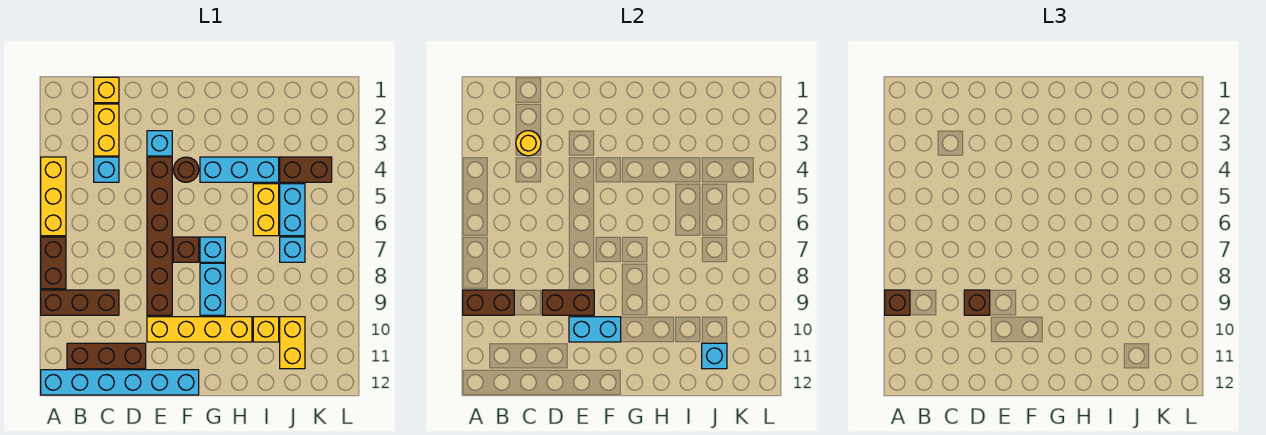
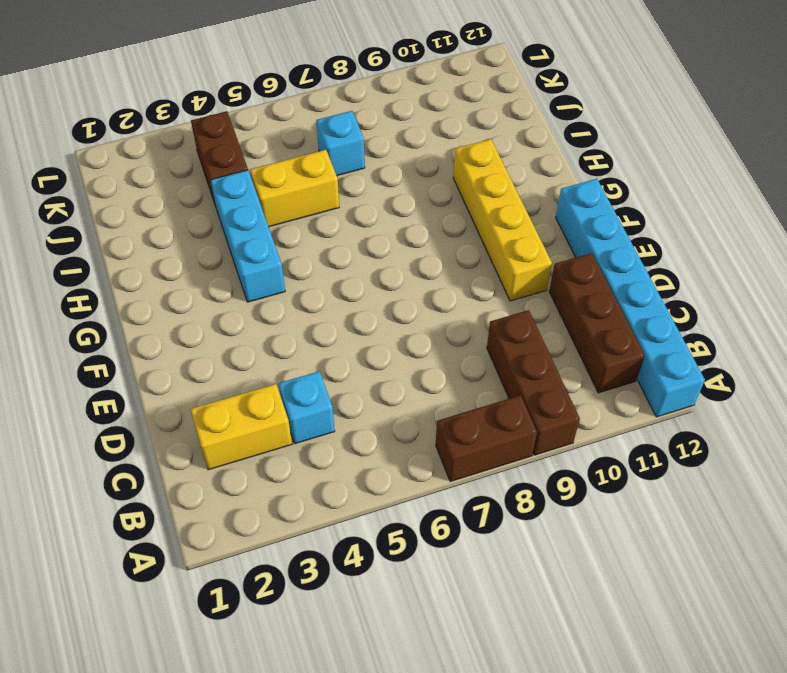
none -> yellow brick A4:A6 level 1
none -> yellow brick C1 level 1
none -> cyan brick E3 level 1

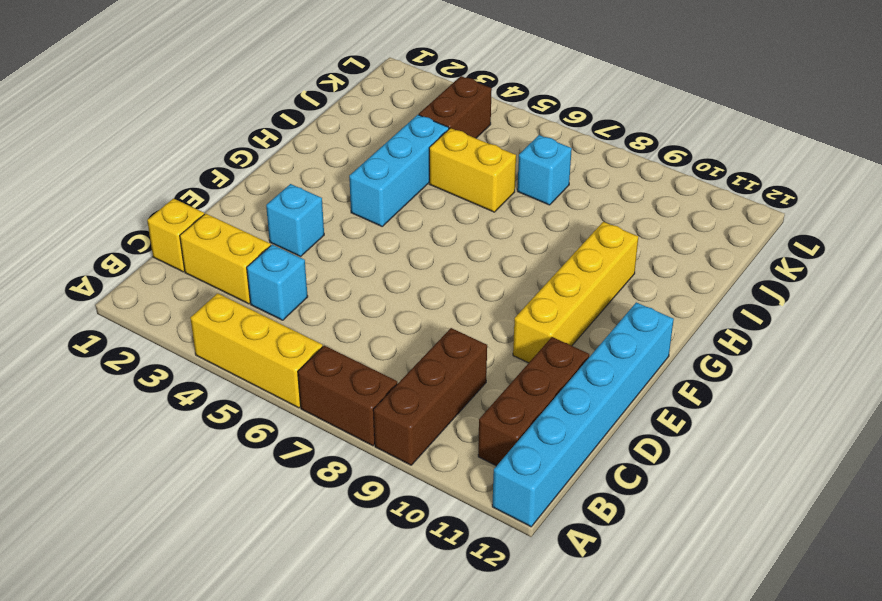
none -> brown brick E4:E9 level 1
none -> brown round brick F4 level 1
none -> brown brick F7 level 1

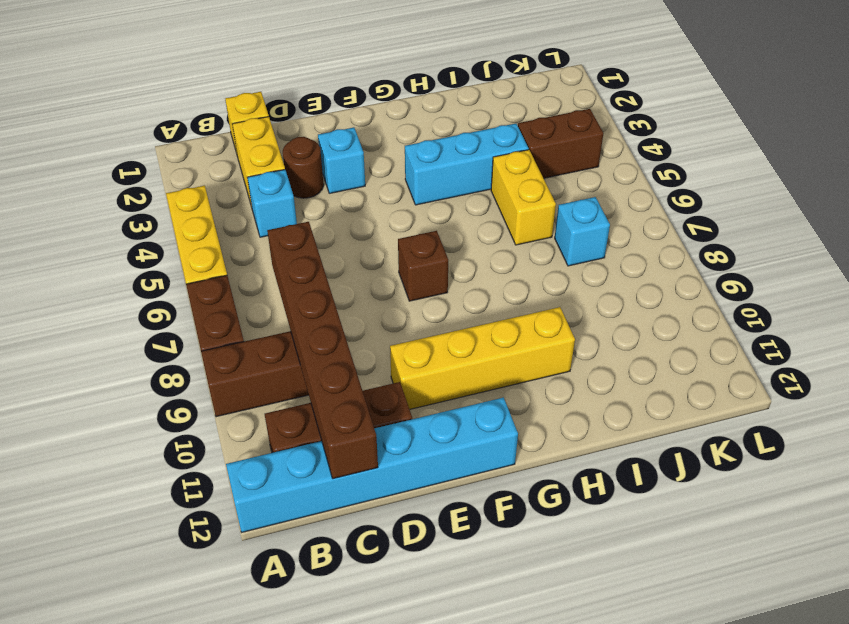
brown brick C7:C12 level 2 -> brown brick E4:E9 level 1
brown round brick D3 level 1 -> brown round brick F4 level 1
none -> cyan brick G7 level 1
none -> cyan brick G8:G9 level 1
none -> yellow brick I10 level 1

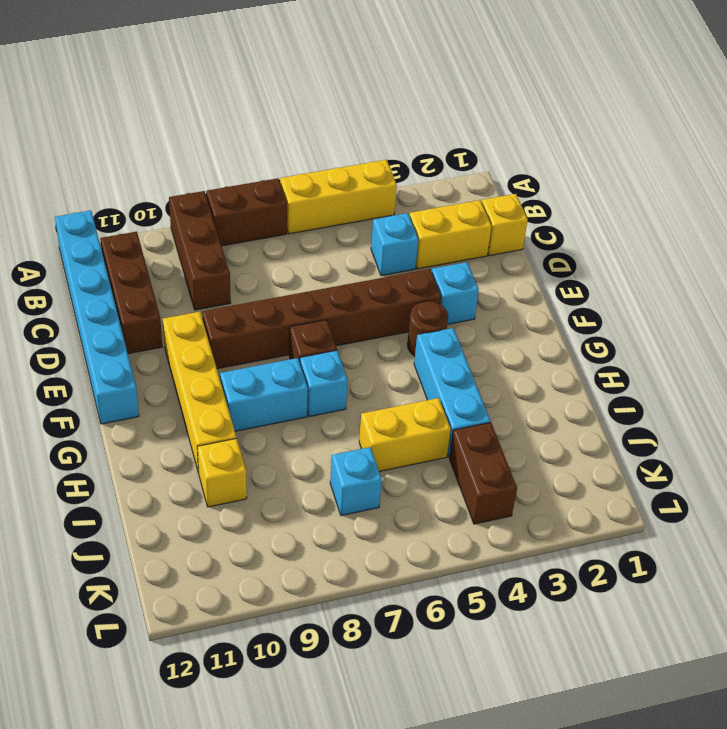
none -> cyan brick J5:J6 level 1
none -> yellow brick J10:J11 level 1
none -> brown brick A9:B9 level 2

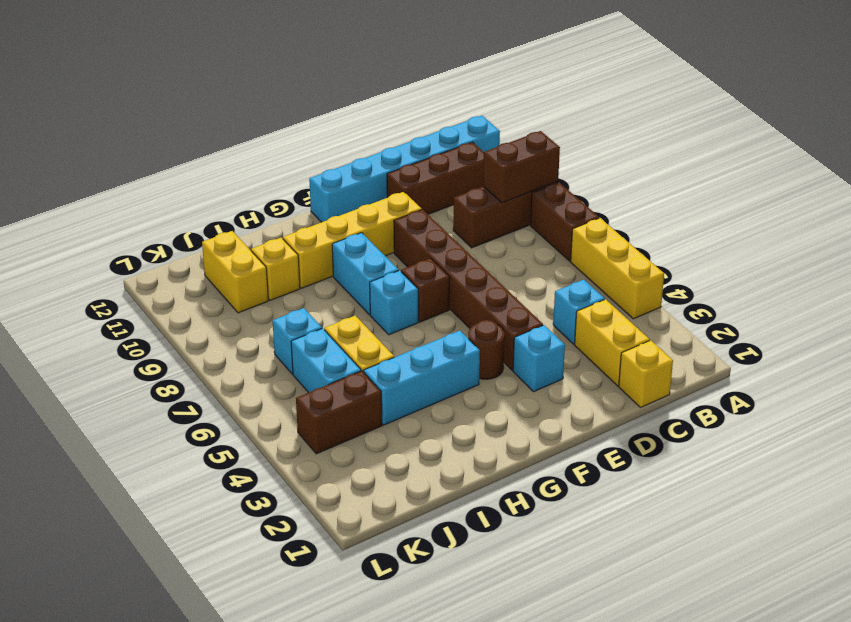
none -> yellow round brick C3 level 2
none -> brown brick D9:E9 level 2
none -> cyan brick E10:F10 level 2

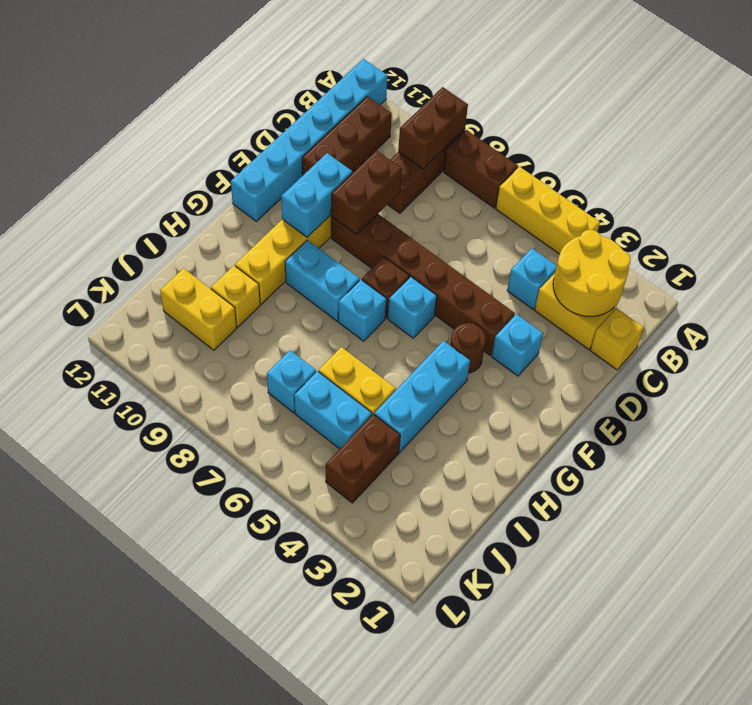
yellow round brick B2:C3 level 2 -> yellow round brick C3 level 2
cyan brick F6 level 1 -> cyan brick J11 level 2
none -> brown brick A9 level 3
none -> brown brick D9 level 3

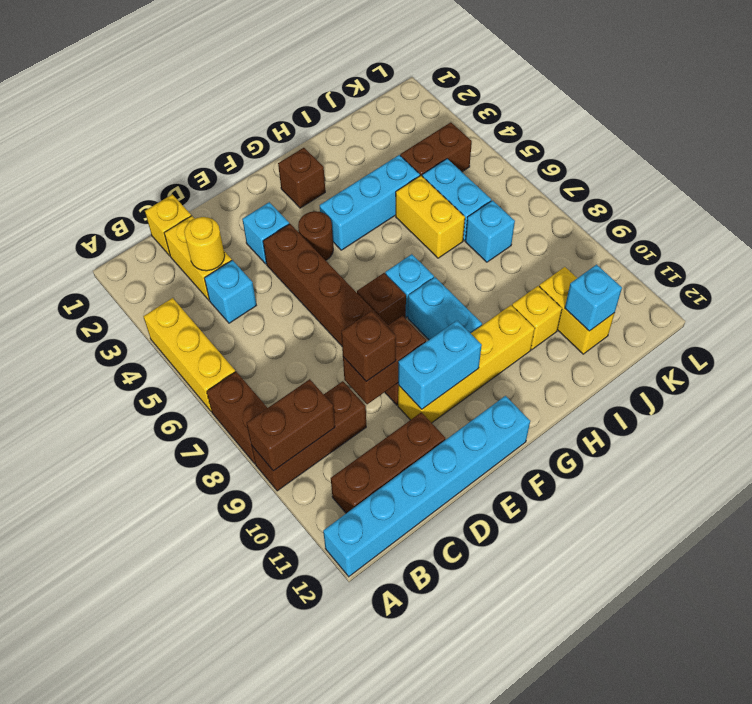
brown brick G2 level 1 -> brown brick A9 level 3

